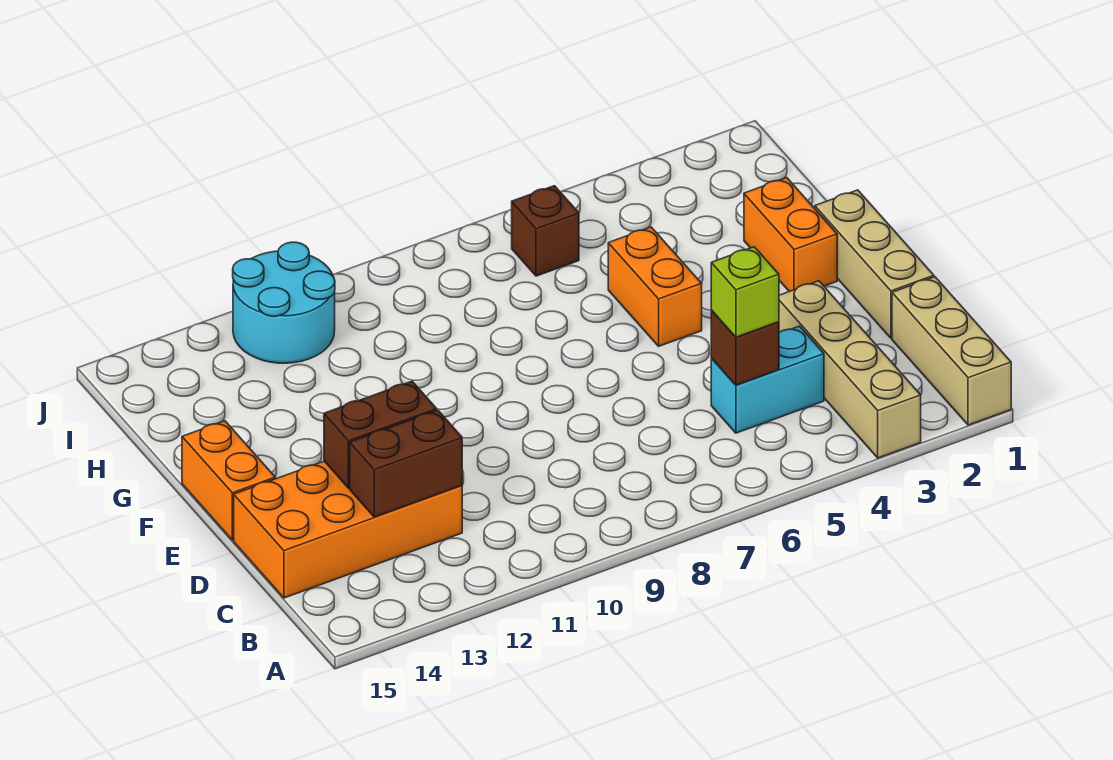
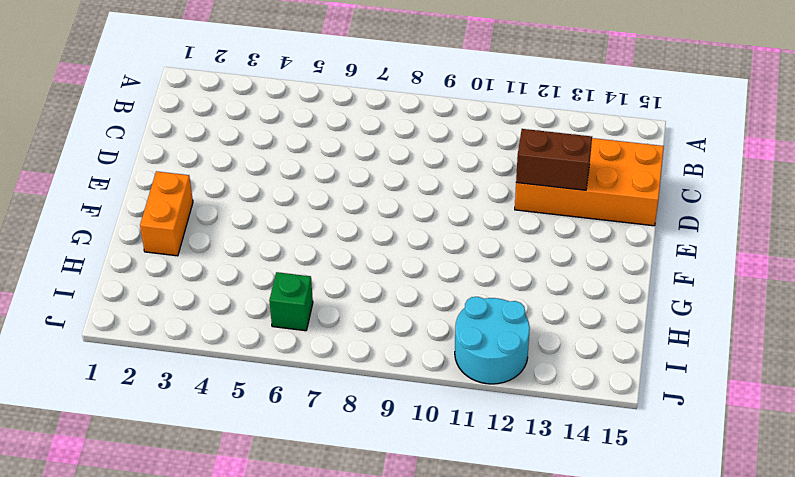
green brick I6 level 1 -> brown brick I6 level 1
none -> tan brick A1:C1 level 1
none -> tan brick A3:D3 level 1
none -> cyan brick C4:C5 level 1

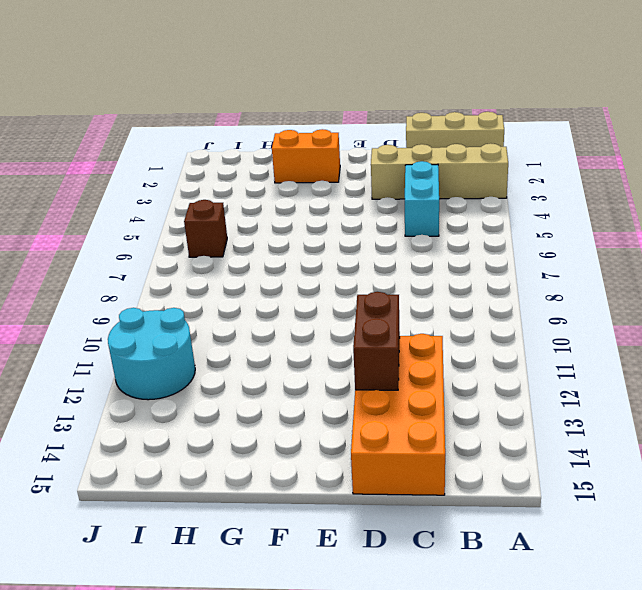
none -> tan brick D1:F1 level 1
none -> orange brick E15:F15 level 1
none -> orange brick F5:G5 level 1

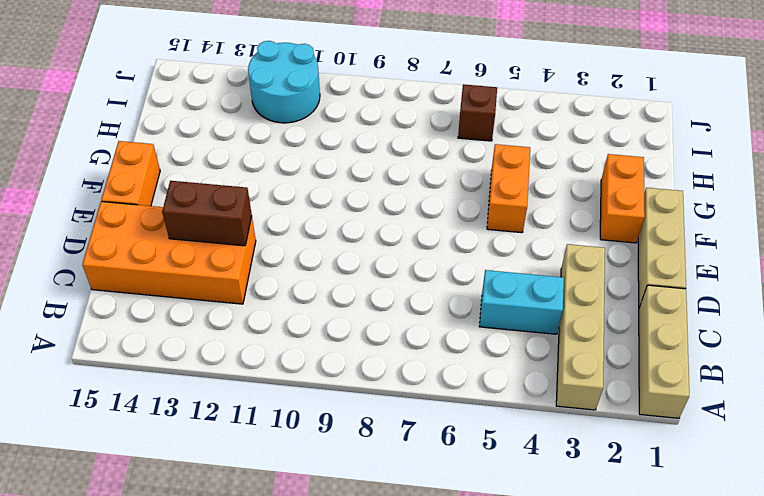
none -> brown brick C5 level 2
none -> brown brick C12:C13 level 2
none -> lime brick C5 level 3

